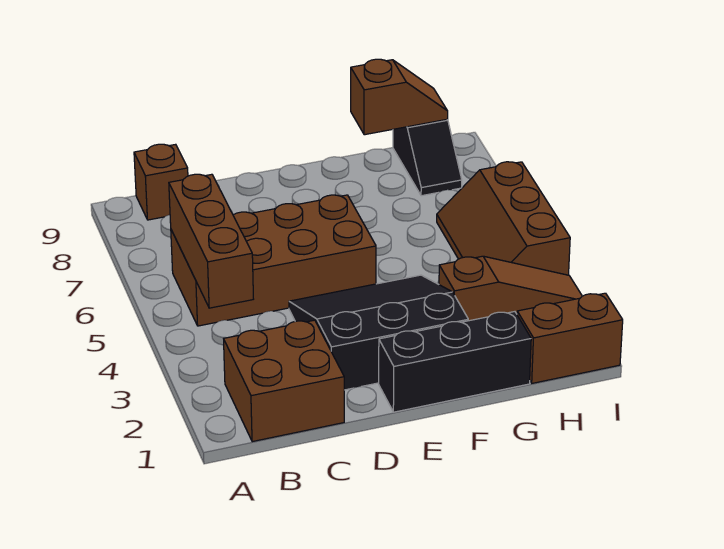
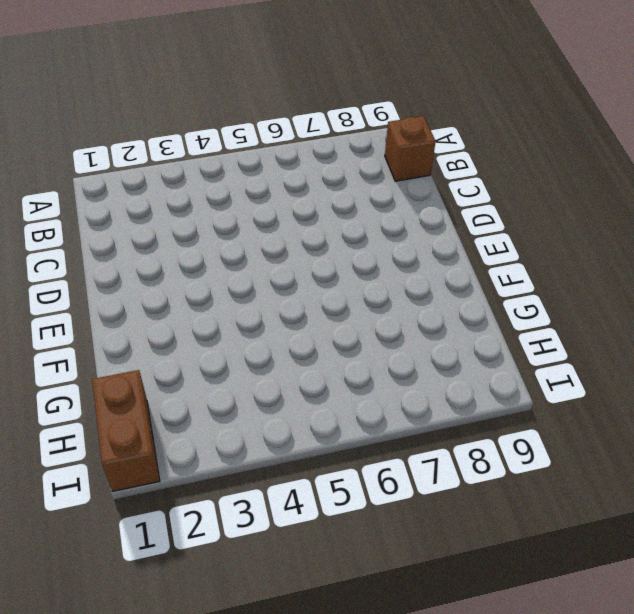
none -> brown brick B1:C2 level 1
none -> brown brick B5:E6 level 1

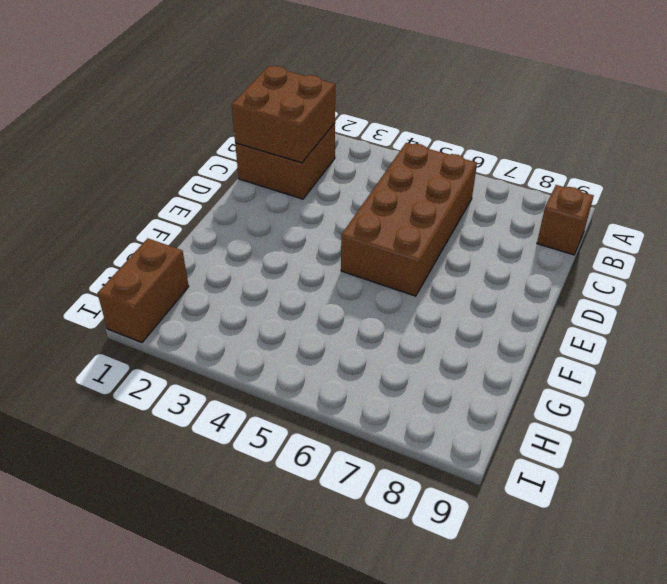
brown brick B1:C2 level 2 -> none
none -> black slope D2:F4 level 1 top 2
none -> black brick E1:G1 level 1

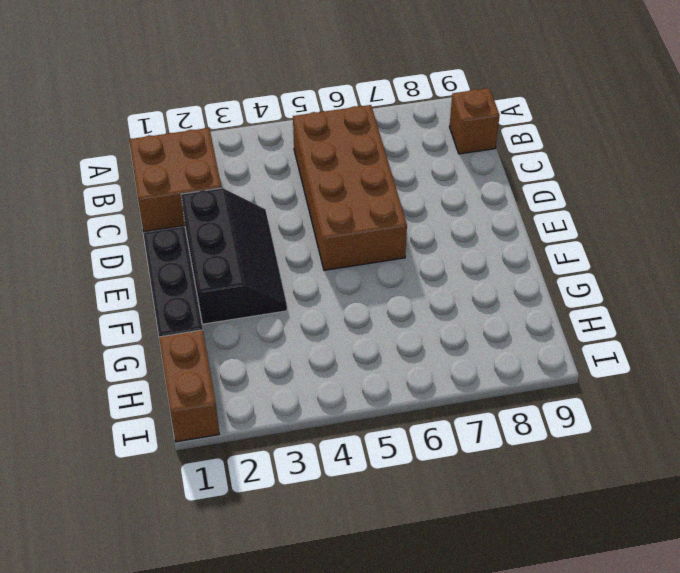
black slope D2:F3 level 1 top 2 -> black slope D2:F4 level 1 top 2
none -> brown slope G3:I3 level 1 top G
none -> brown slope H4:I6 level 1 top I

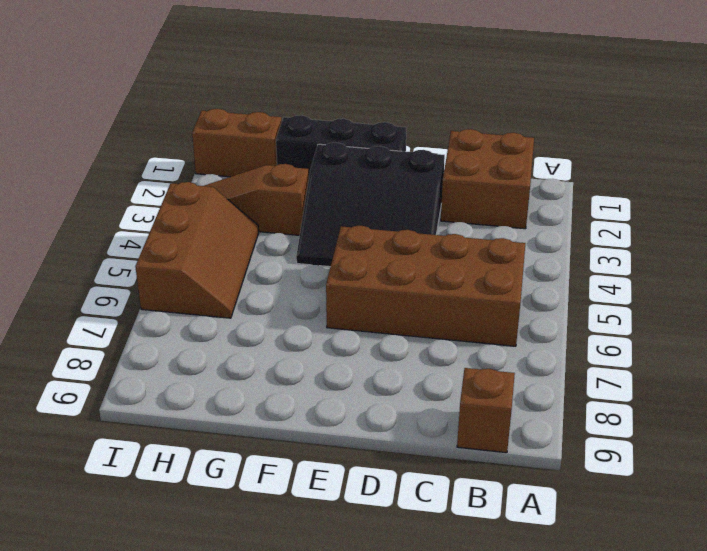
none -> black slope H8:H9 level 1 top 9
none -> brown brick B4:B6 level 2

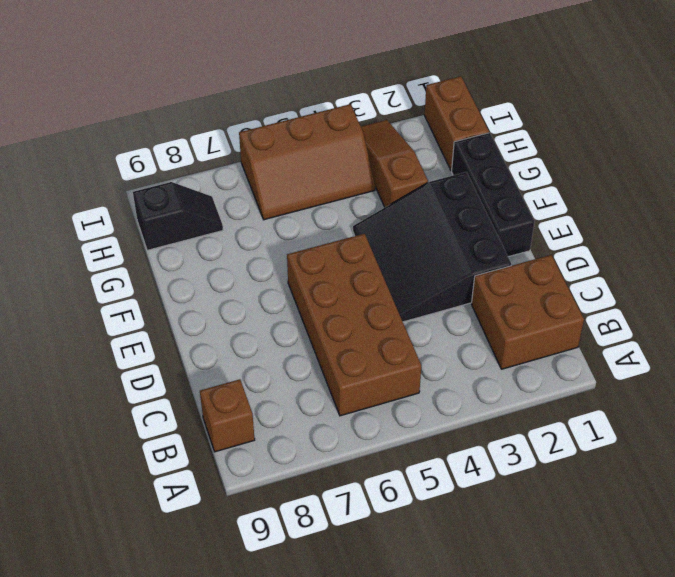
none -> brown brick B4:B6 level 2
none -> brown slope G9:H9 level 2 top G

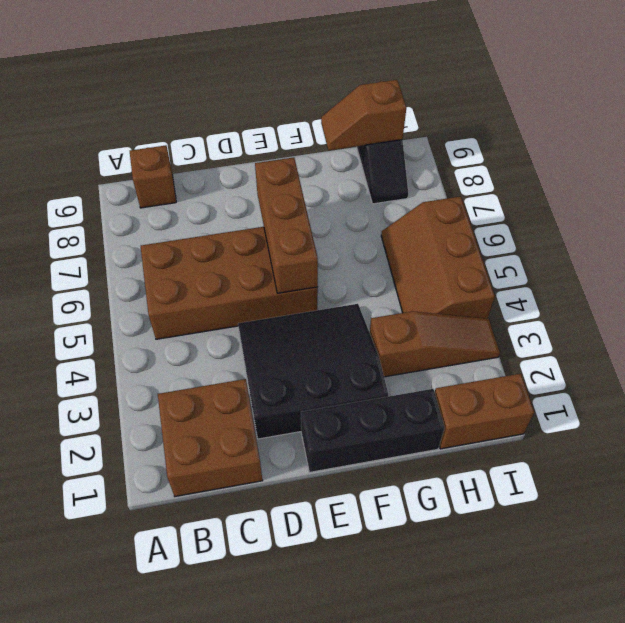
brown brick E5:E7 level 2 -> brown brick B4:B6 level 2
brown slope G9:H9 level 2 top H -> brown slope G9:H9 level 2 top G

